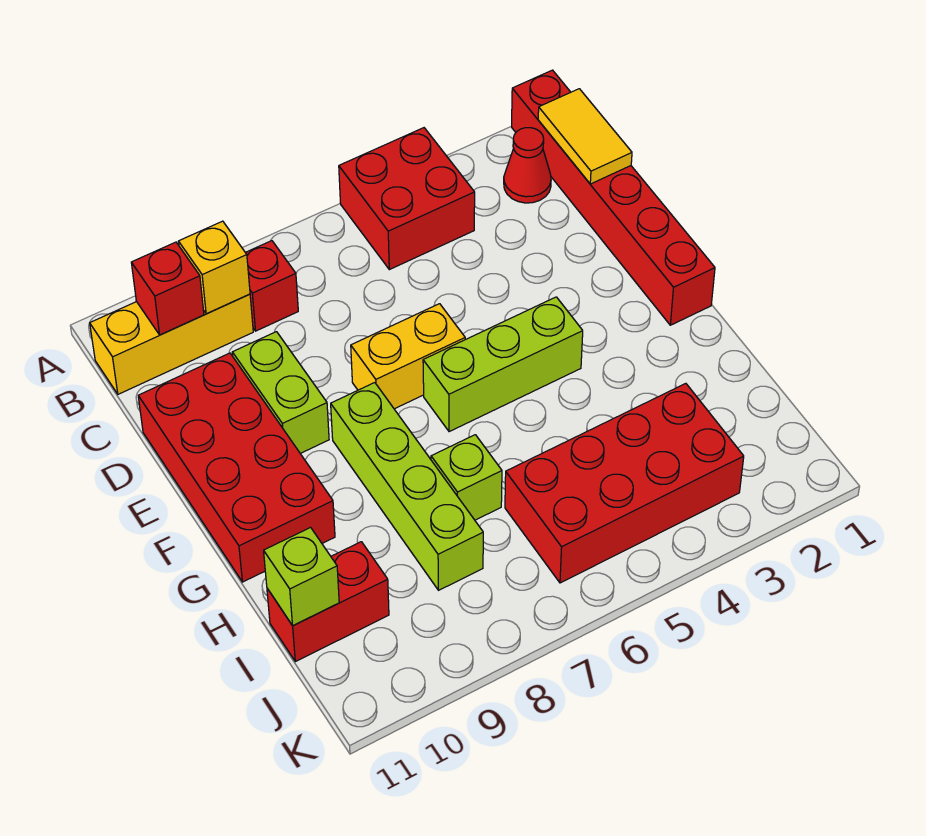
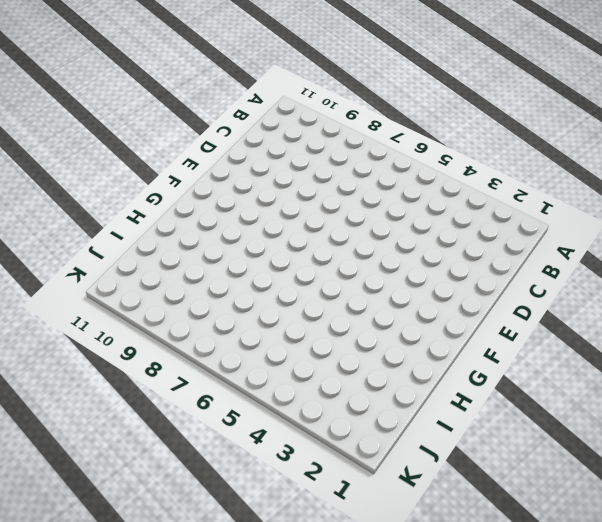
none -> red brick A1:F1 level 1
none -> red brick A4:B5 level 1
none -> red cone B2 level 1

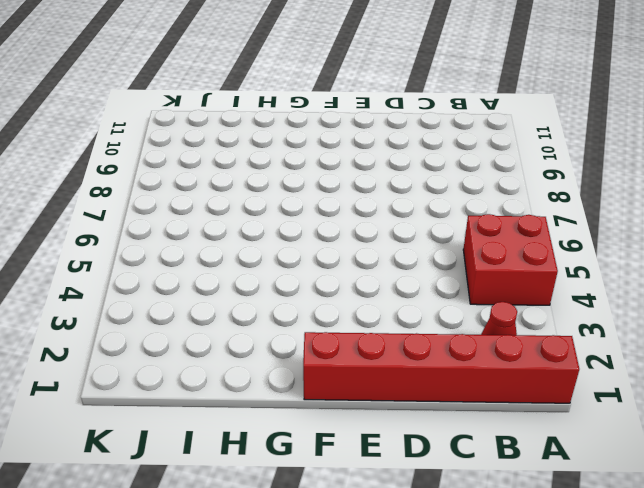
none -> red brick B8 level 1
none -> yellow brick B9:B11 level 1
none -> lime brick D9:E9 level 1

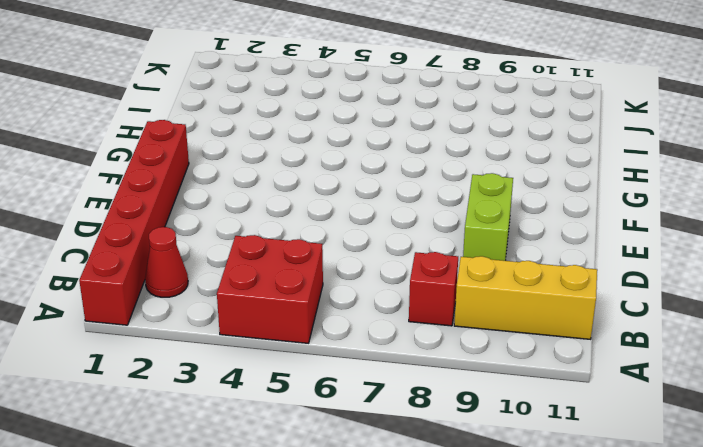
none -> red brick D10:G11 level 1
none -> yellow brick E6:E7 level 1
none -> lime brick F4:F6 level 1

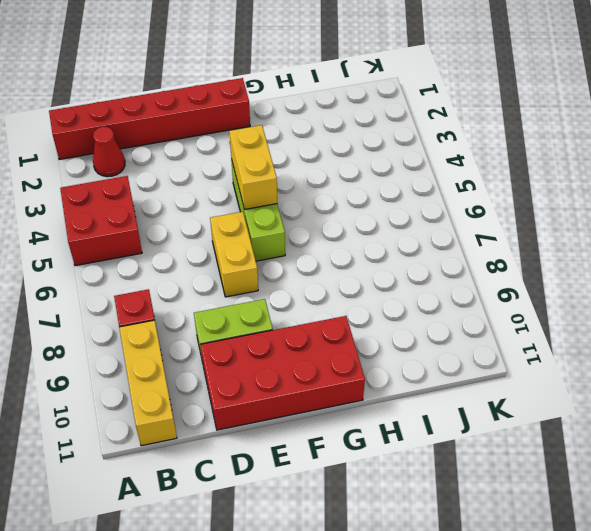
yellow brick F4:F5 level 2 -> none
none -> lime brick F8:I8 level 1
none -> lime brick H7 level 1
none -> red brick I3:J6 level 1

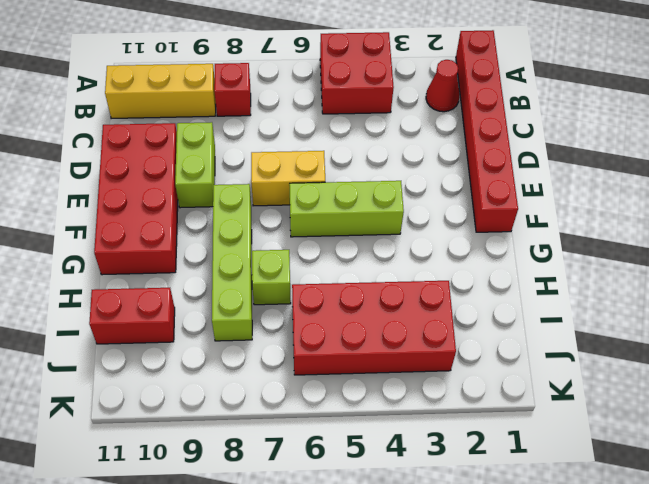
none -> yellow tile B1:C1 level 2
none -> yellow brick B9 level 2
none -> red brick B10 level 2

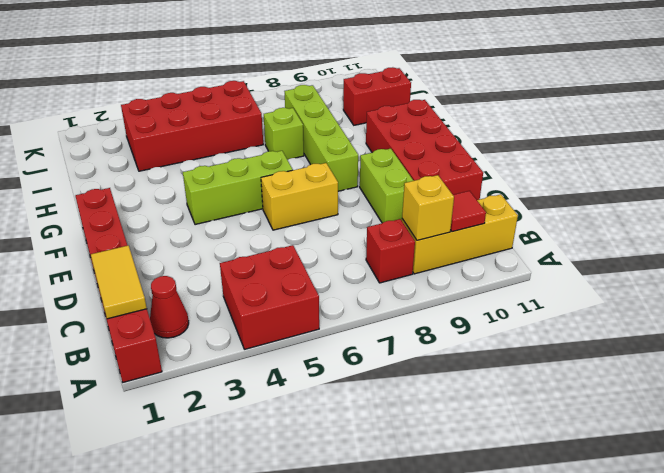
red tile B10 level 2 -> red brick B10 level 2
none -> lime brick I11 level 2

